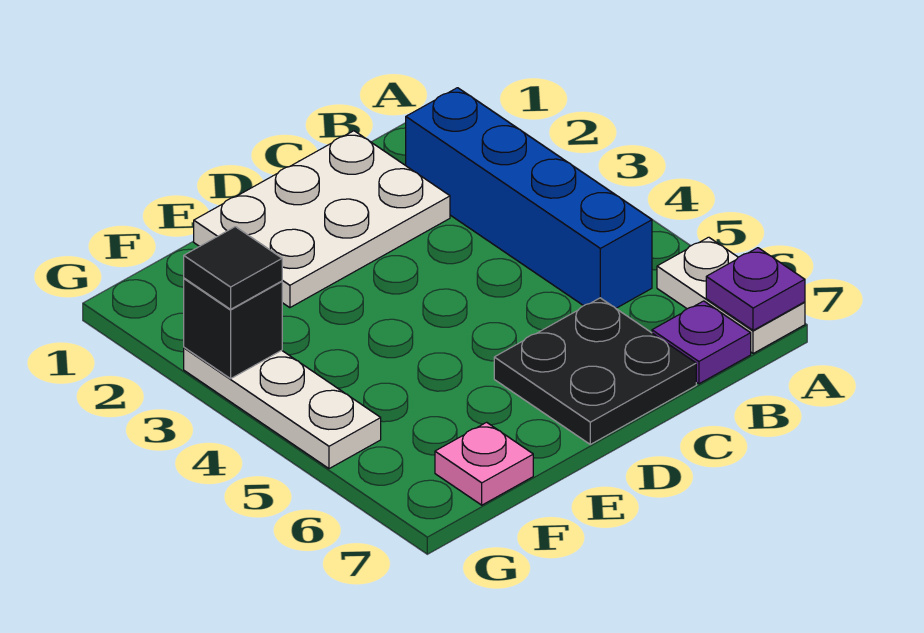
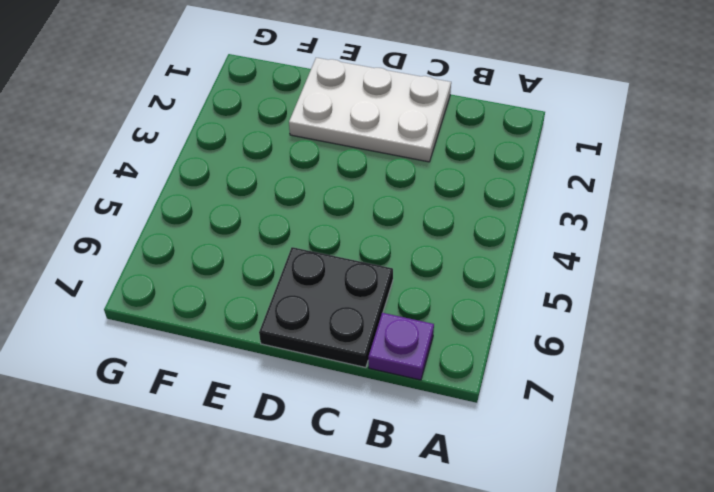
none -> white plate A6:A7 level 1
none -> blue brick B2:B5 level 1

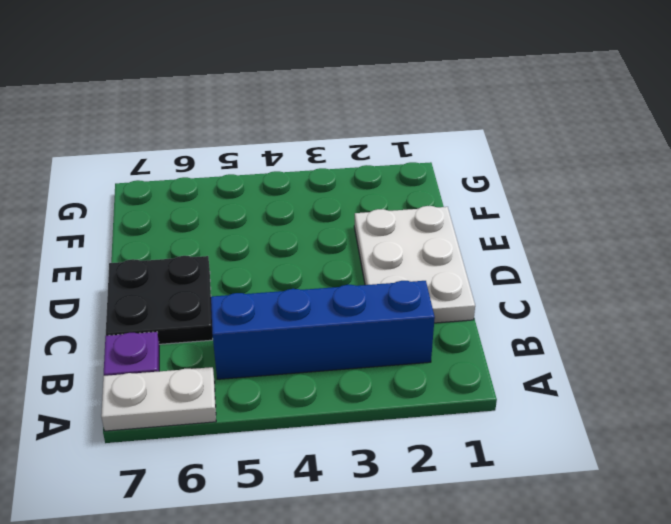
none -> pink plate F7 level 1
none -> white plate G3:G5 level 1

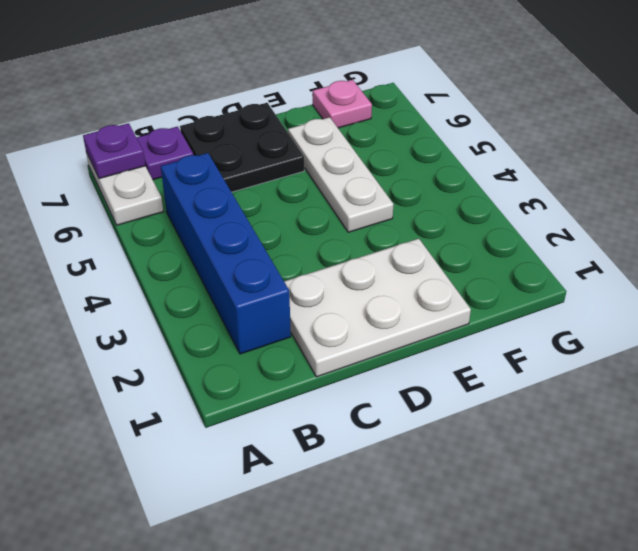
white plate E4:E6 level 1 -> white plate G3:G5 level 1
none -> black brick G3 level 2
none -> black tile G3 level 3

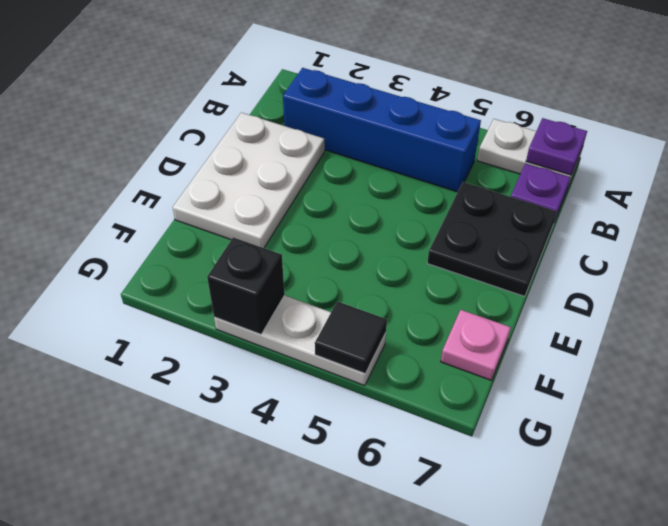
black tile G5 level 2 -> black tile G3 level 3

